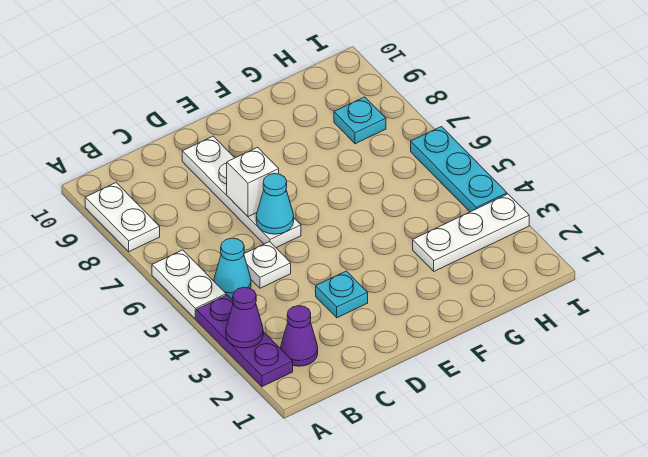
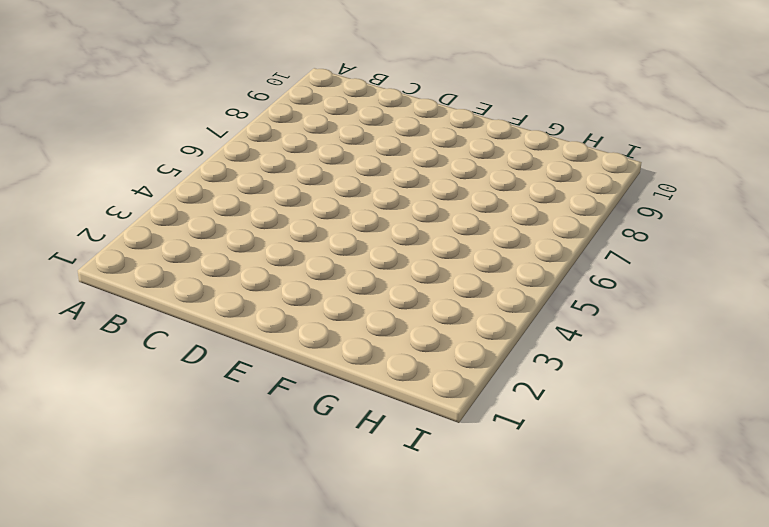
none -> purple plate A2:A4 level 1
none -> white plate A5:A6 level 1
none -> white plate A8:A9 level 1

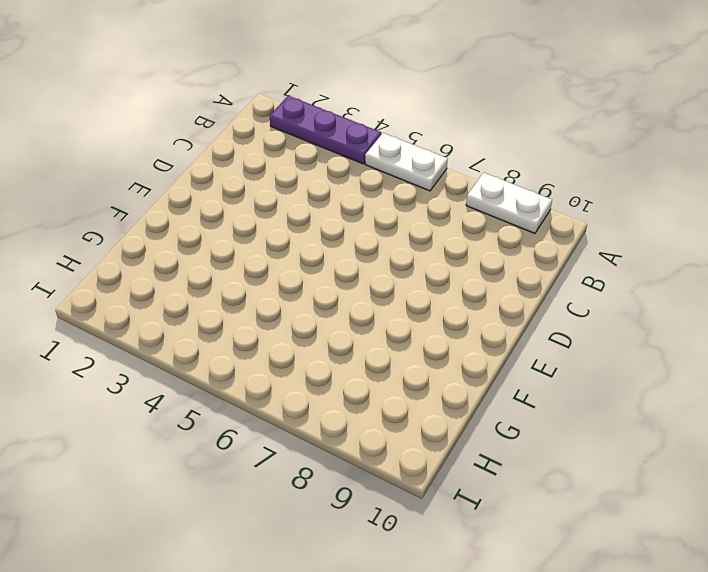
none -> purple cone B2 level 1
none -> cyan cone B5 level 1
none -> white plate C5 level 1

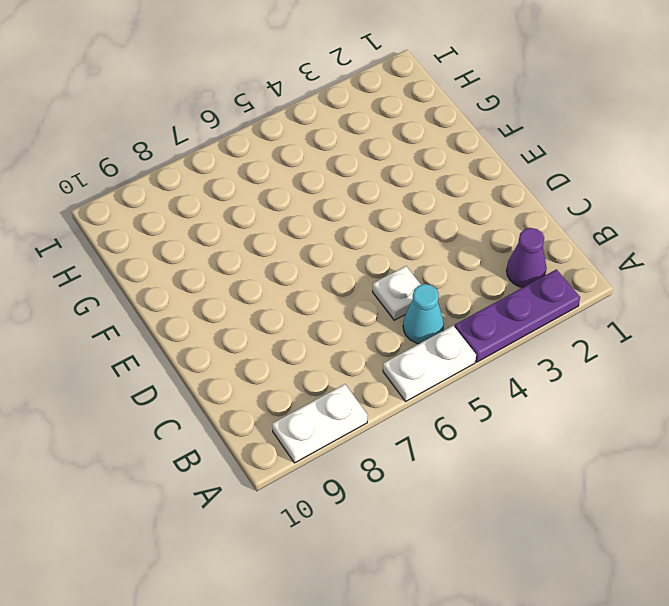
none -> cyan plate D3 level 1
none -> white plate D6:D9 level 1
none -> white plate G3:I3 level 1

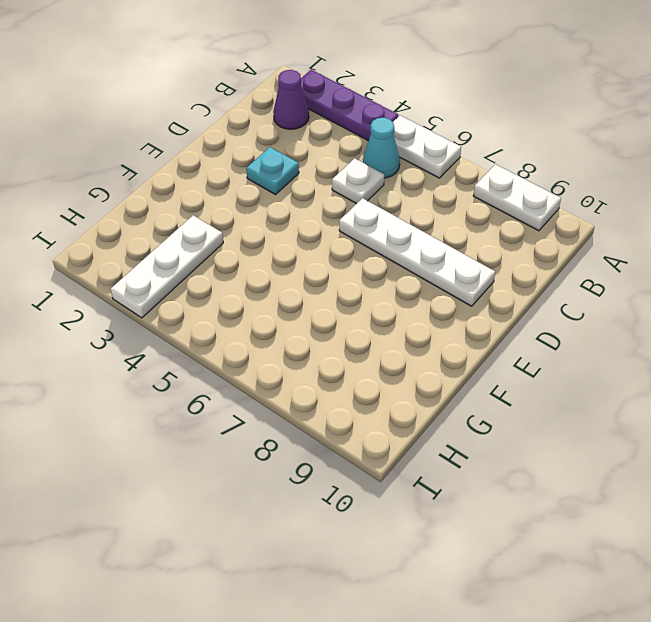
none -> cyan plate H8 level 1
none -> cyan plate I4:I6 level 1
none -> purple cone A3 level 2

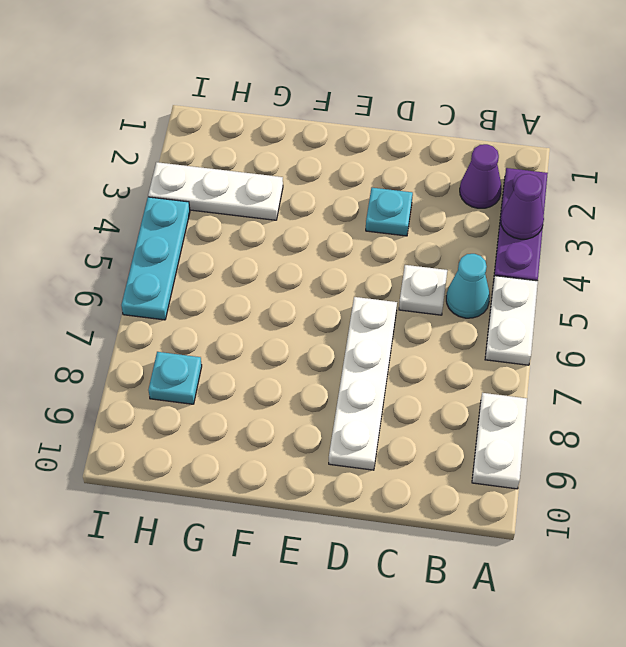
none -> cyan cone D6 level 2
none -> white brick D7 level 2

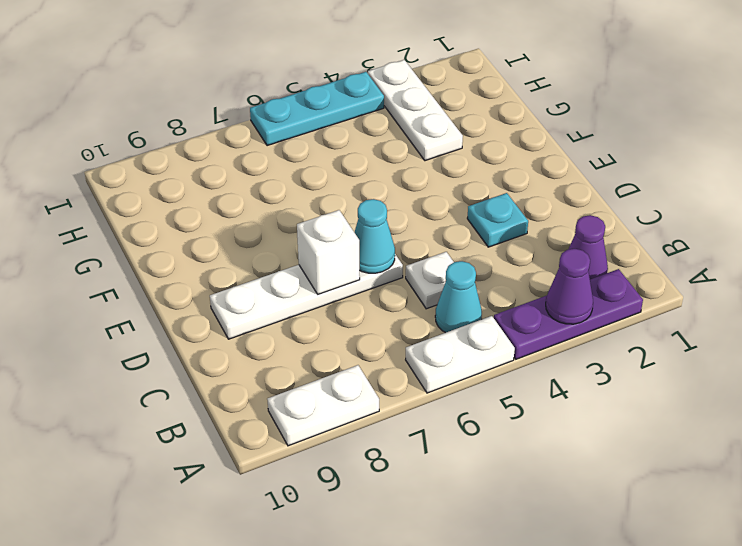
none -> cyan plate H8 level 1

